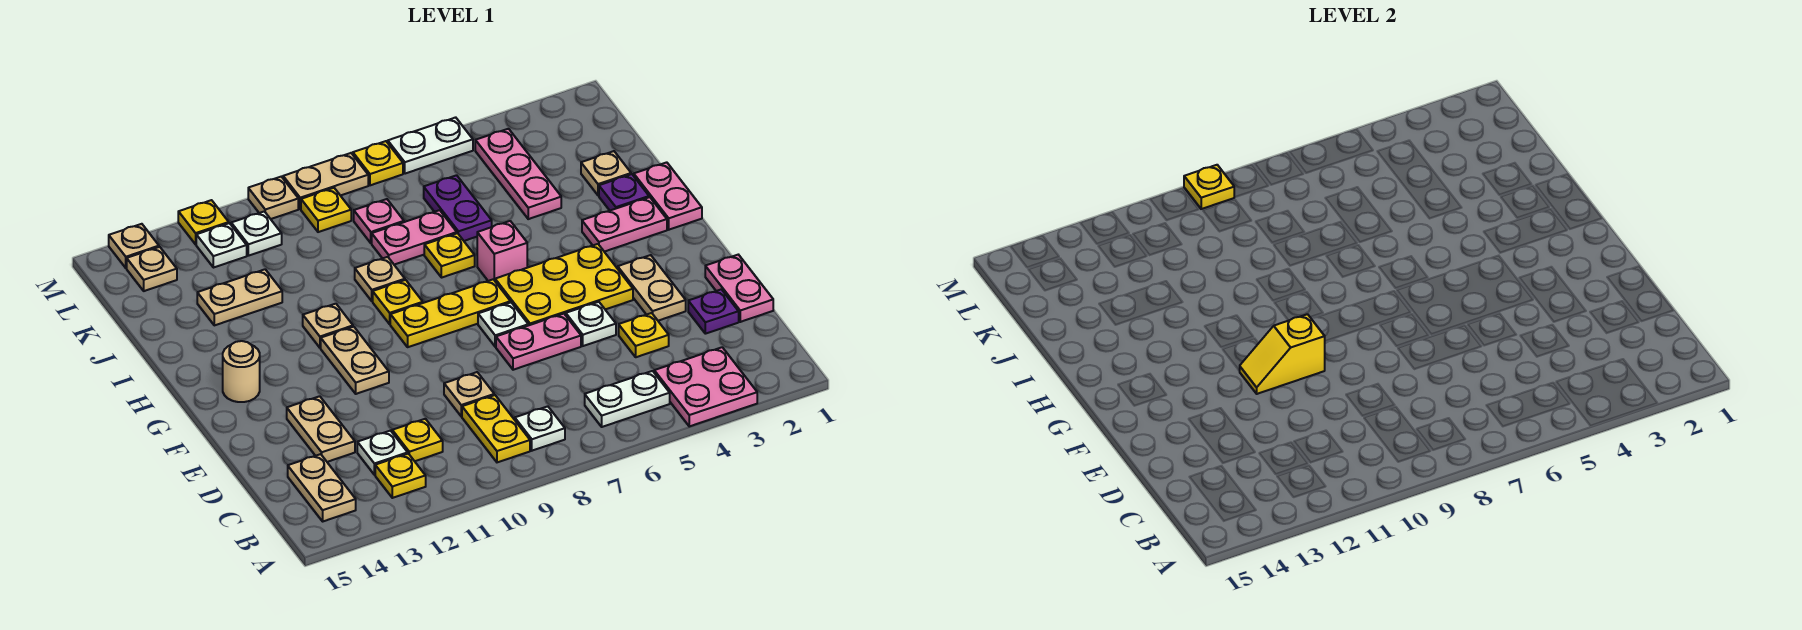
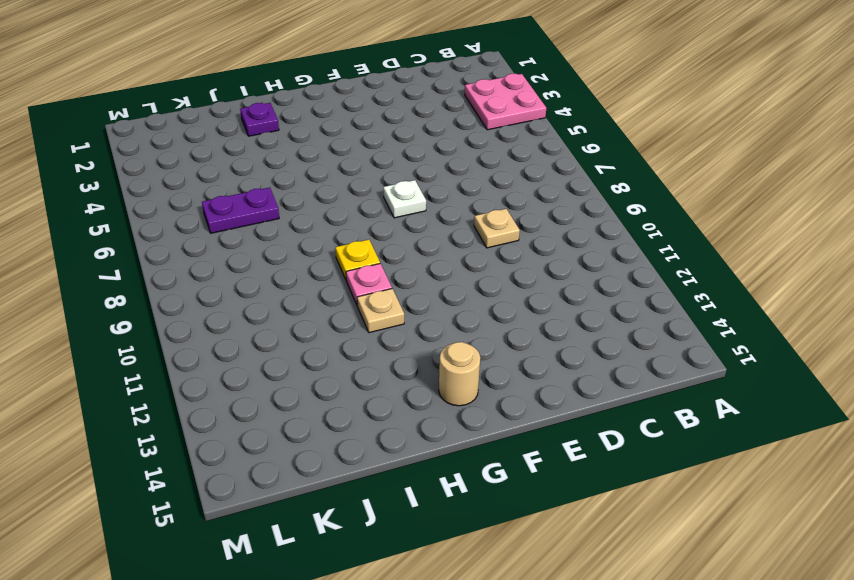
pink plate H10 level 1 -> pink plate K8 level 1
none -> white plate B5:B6 level 1
none -> white plate B8 level 1
none -> yellow plate B9:C9 level 1
none -> yellow plate B12 level 1

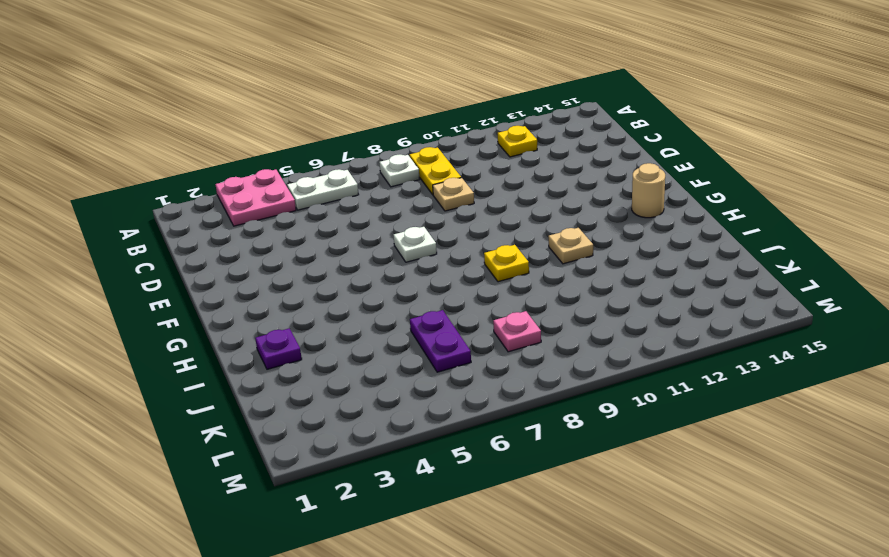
none -> tan plate B14:C14 level 1
none -> yellow plate C11 level 1
none -> white plate C12 level 1
none -> pink plate D1:E1 level 1

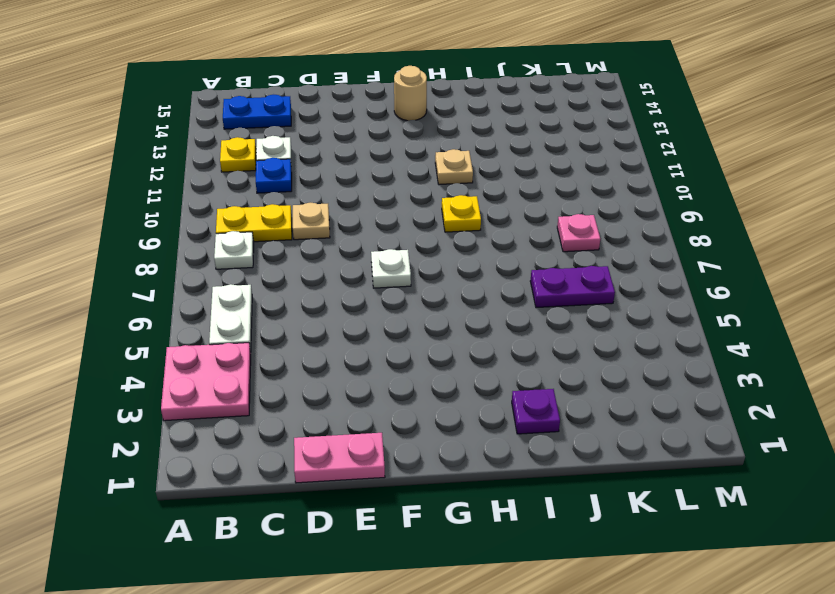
blue plate B14:C14 level 1 -> tan plate B14:C14 level 1
blue plate C11 level 1 -> yellow plate C11 level 1
none -> purple plate D2 level 1
none -> yellow plate D4 level 1
none -> tan plate D13:E13 level 1
none -> tan plate E3:F3 level 1

